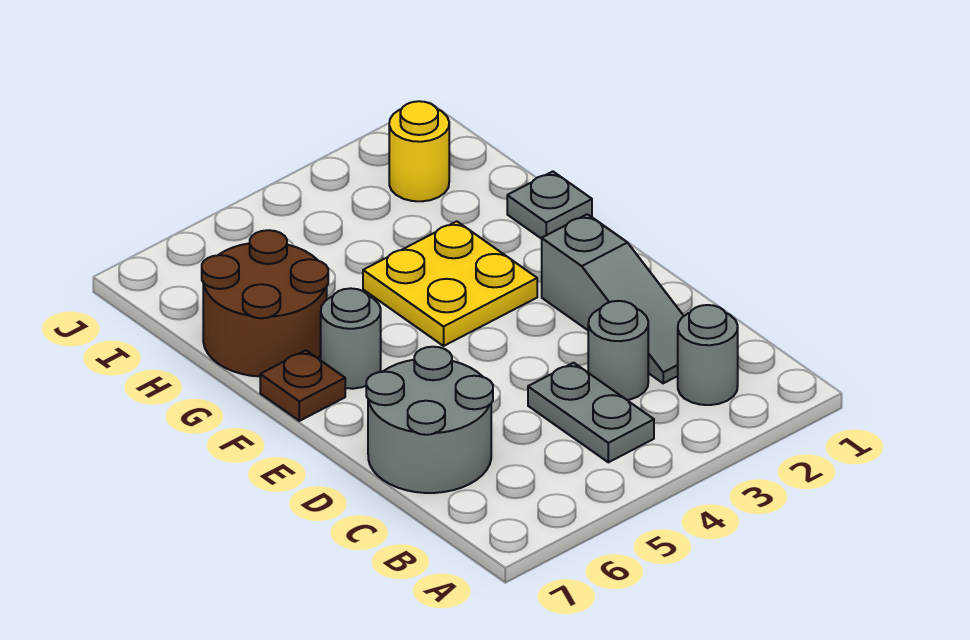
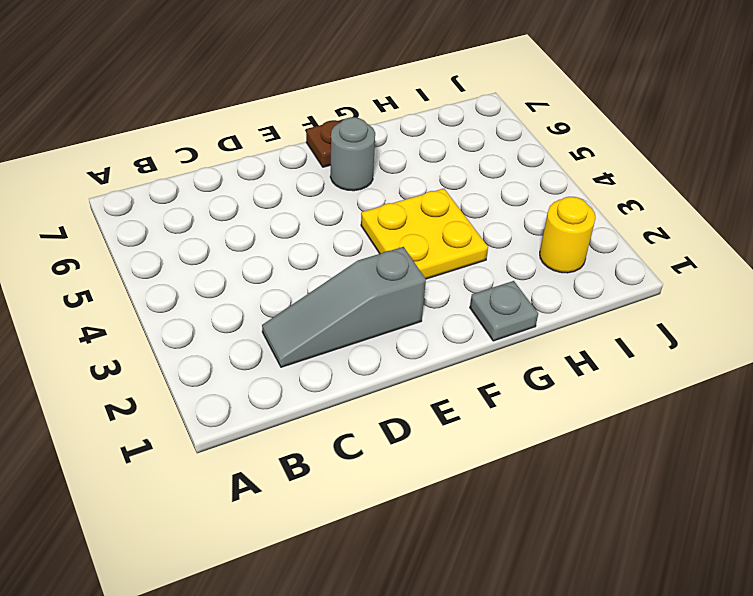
none -> grey round brick B2 level 1
none -> grey plate B4:C4 level 1

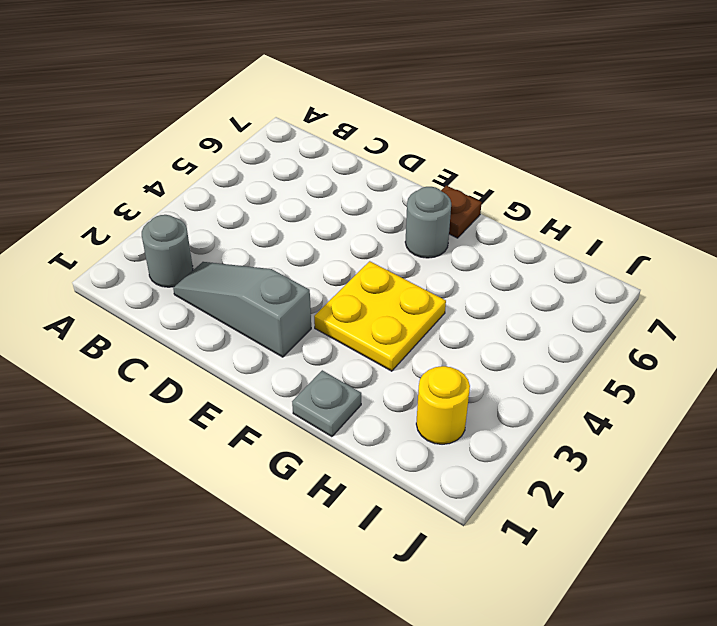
none -> grey plate B4:C4 level 1
none -> grey round brick C3 level 1

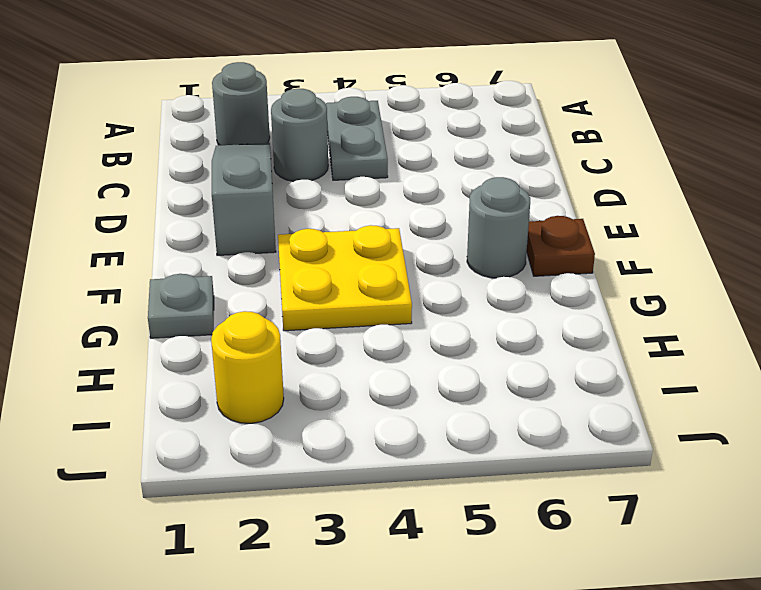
none -> grey round brick C6:D7 level 1
none -> brown round brick G6:H7 level 1

